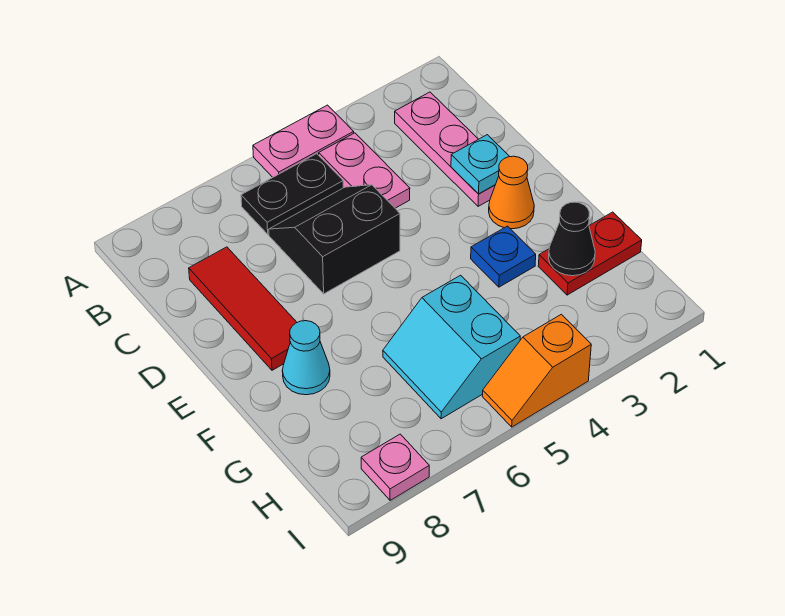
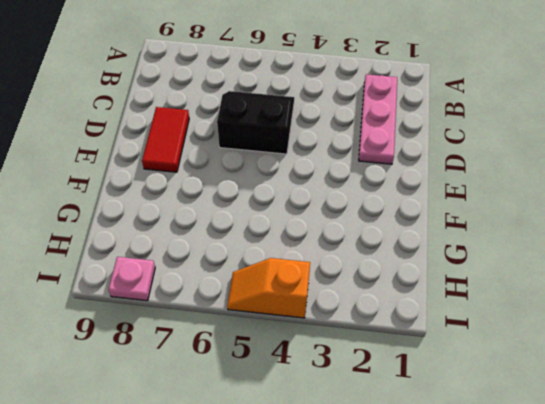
red tile D8:E8 level 1 -> red tile C8:E8 level 1
none -> pink plate A4:A5 level 1
none -> pink plate B4:C4 level 1
none -> black plate B5:B6 level 1

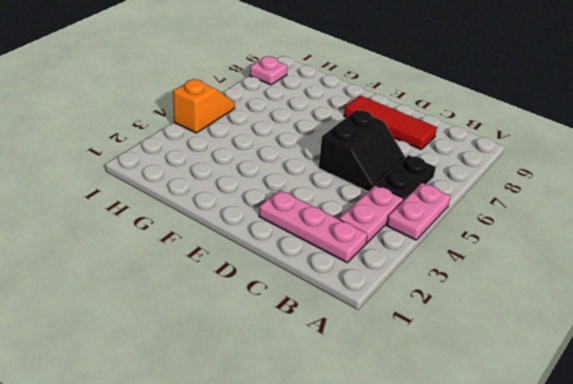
pink plate B3:B4 level 1 -> pink plate B4:C4 level 1
none -> orange cone E2 level 1
none -> blue plate F3 level 1
none -> cyan cone F8 level 1

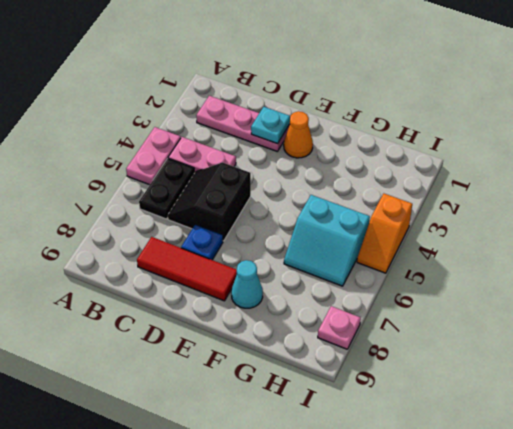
blue plate D7 level 1 -> blue plate F3 level 1
none -> red plate G1:G2 level 1
none -> black cone G2 level 2

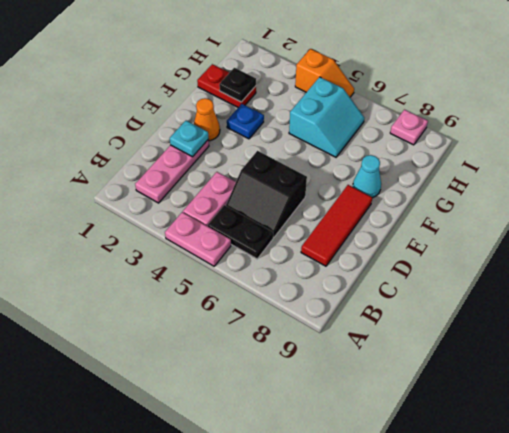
black plate G2 level 2 -> black cone G2 level 2

